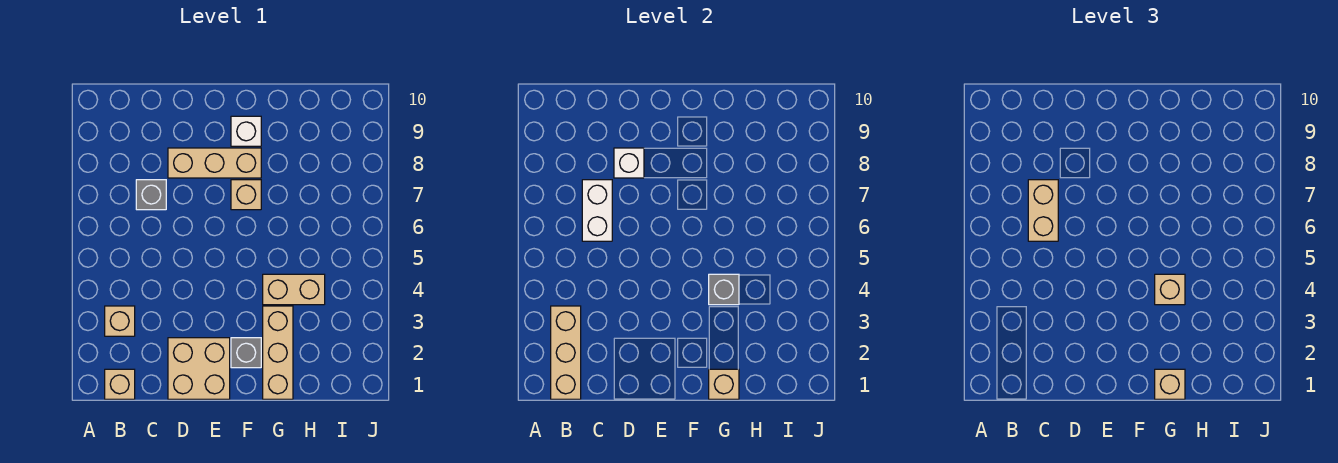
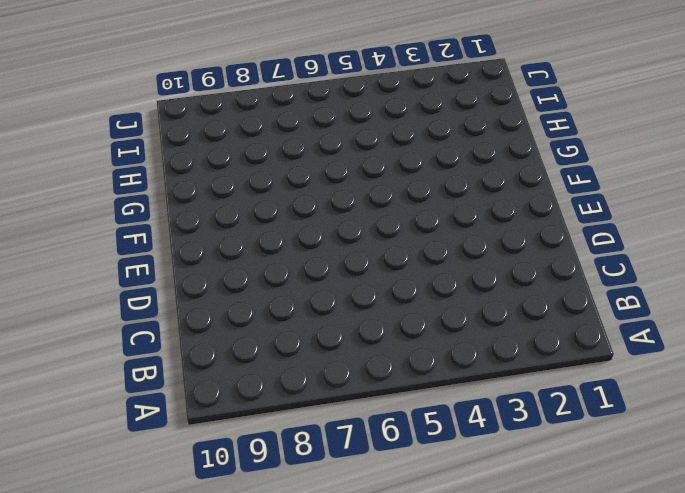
none -> tan brick B1 level 1
none -> tan brick B3 level 1
none -> grey brick C7 level 1

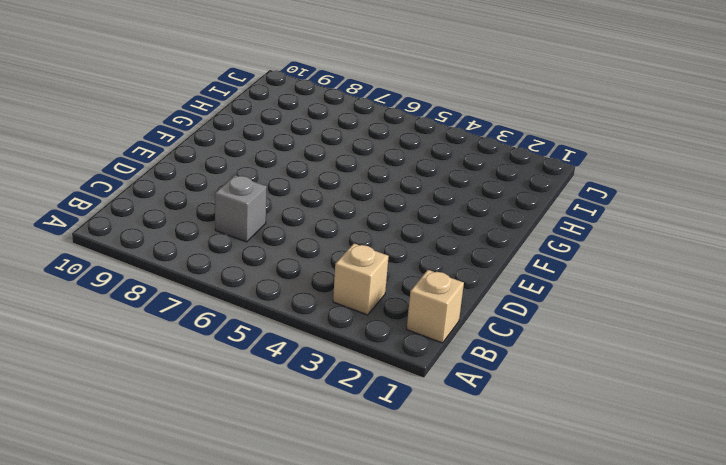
none -> tan brick D1:E2 level 1
none -> tan brick D8:F8 level 1
none -> grey brick F2 level 1

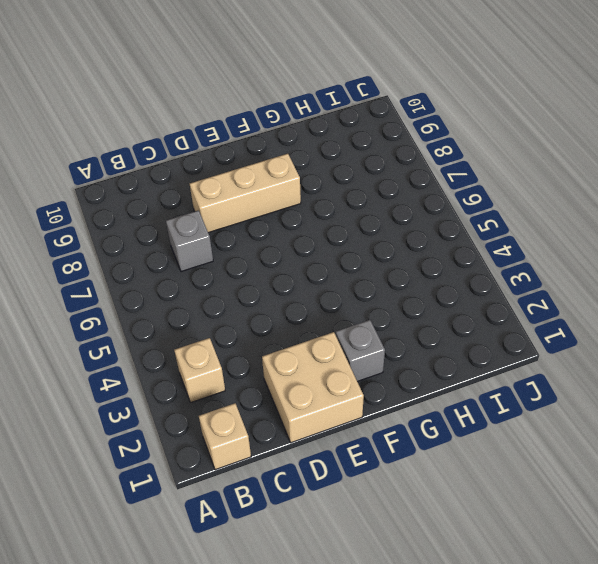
none -> tan brick F7 level 1
none -> white brick F9 level 1
none -> tan brick G1:G3 level 1

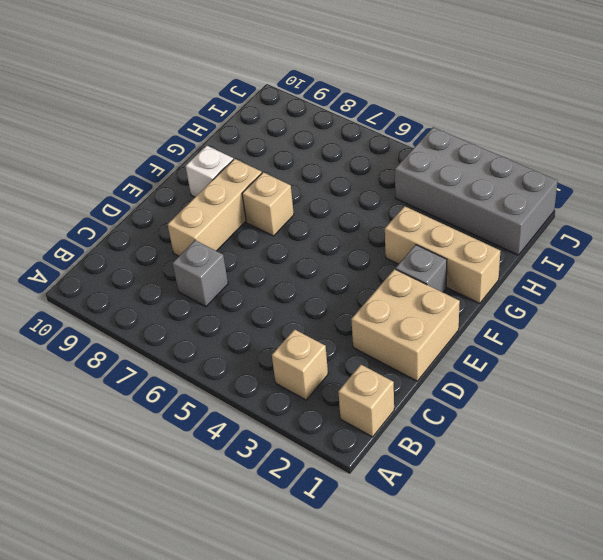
grey brick I1:J4 level 1 -> none
none -> tan brick G4:H4 level 1
none -> tan brick B1:B3 level 2
none -> white brick C6:C7 level 2

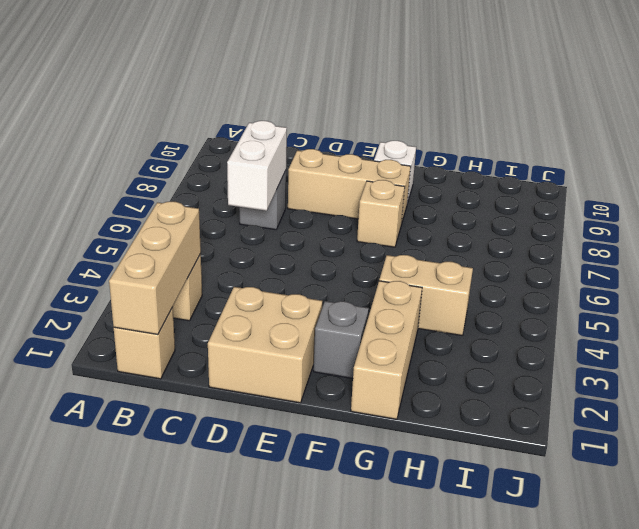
none -> white brick D8 level 2
none -> tan brick G1 level 2
none -> grey brick G4 level 2

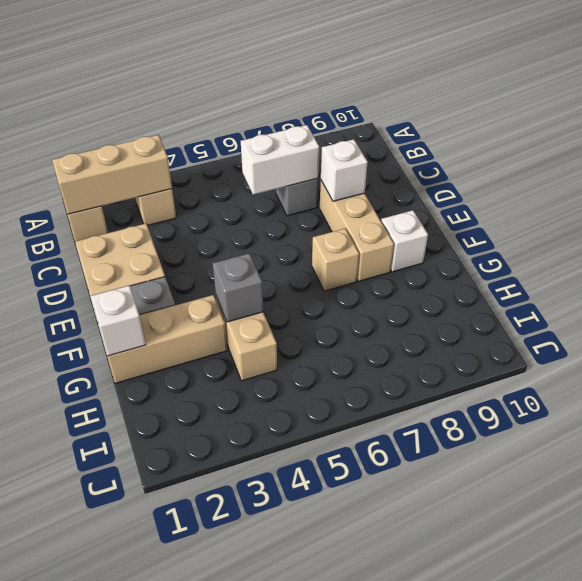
white brick G1 level 2 -> tan brick G1 level 2
none -> tan brick C6:C7 level 3
none -> tan brick G1 level 3
none -> tan brick G4 level 3

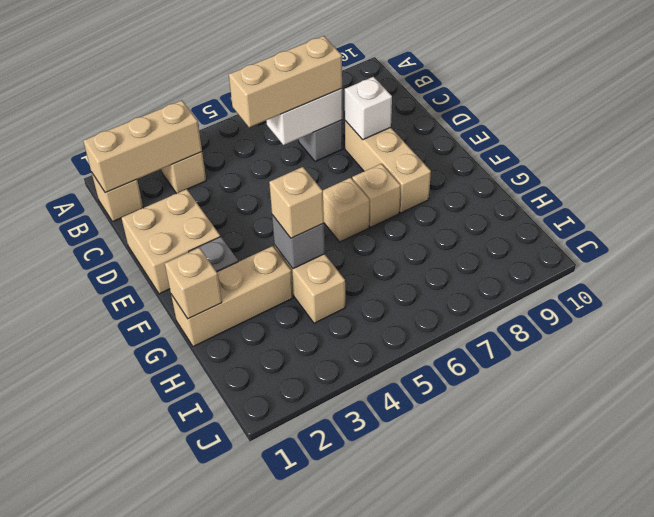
tan brick C5:C7 level 3 -> tan brick C6:C7 level 3
tan brick F6 level 1 -> tan brick G1 level 3
none -> white brick F9 level 1

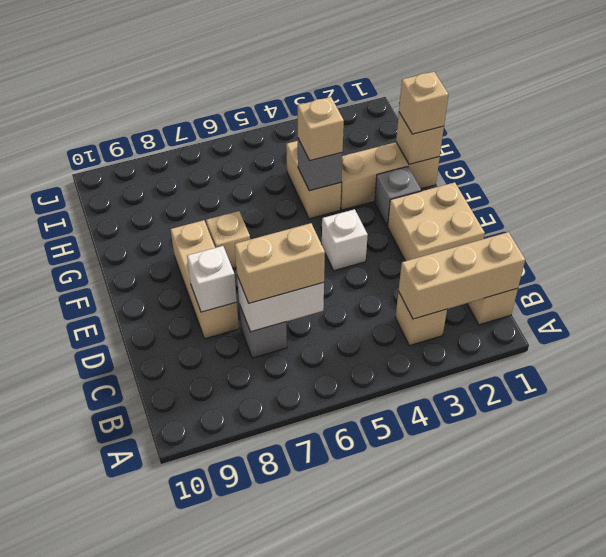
white brick E4 level 1 -> white brick F9 level 1

